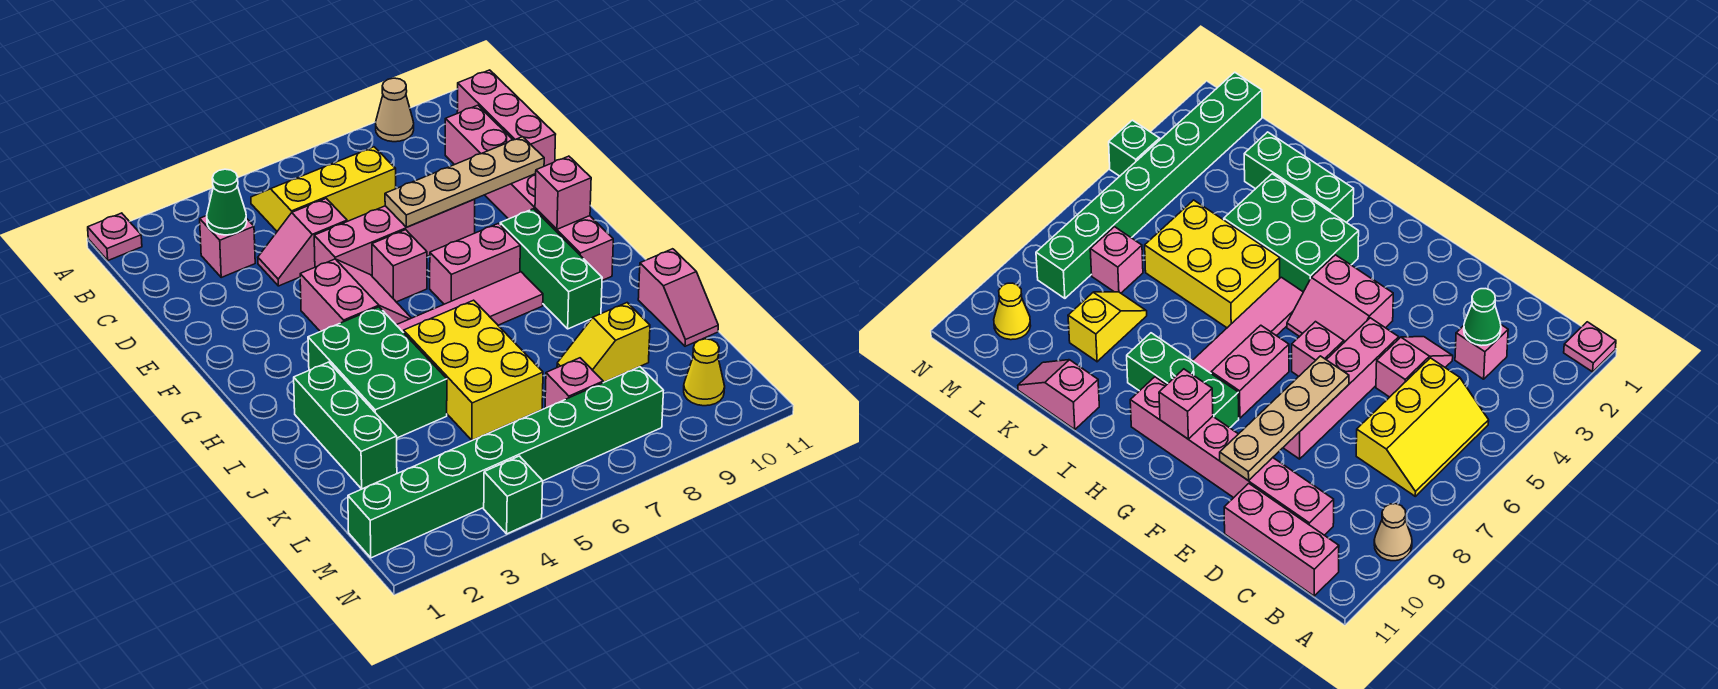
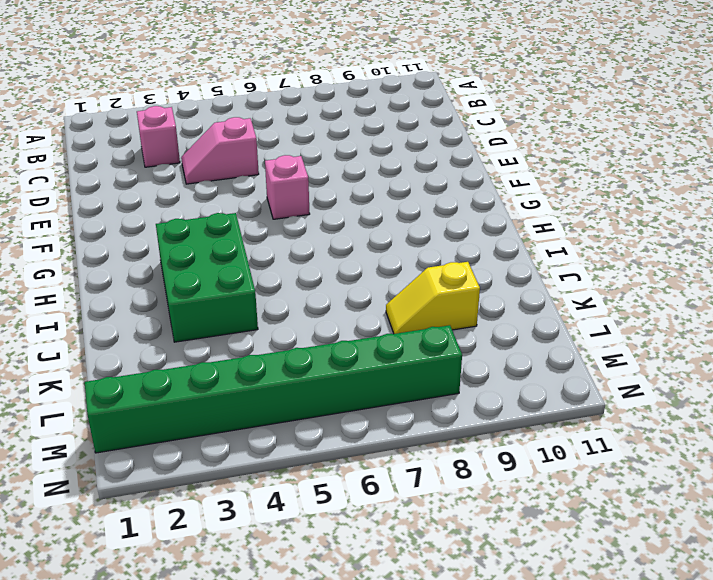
none -> pink plate A1 level 1
none -> tan cone A9 level 1
none -> yellow slope B5:C7 level 1 top C

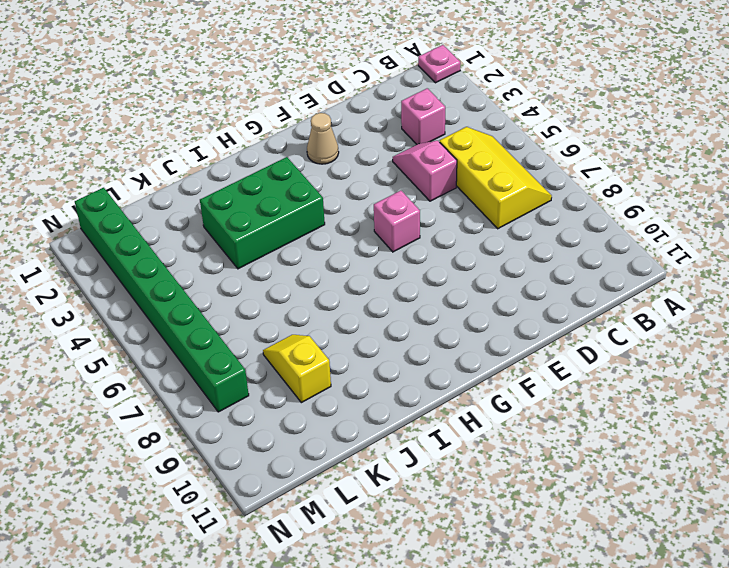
tan cone F2 level 1 -> tan cone A9 level 1
none -> pink brick B11:D11 level 1
none -> pink brick C10:H10 level 1
none -> pink brick E5:E8 level 1

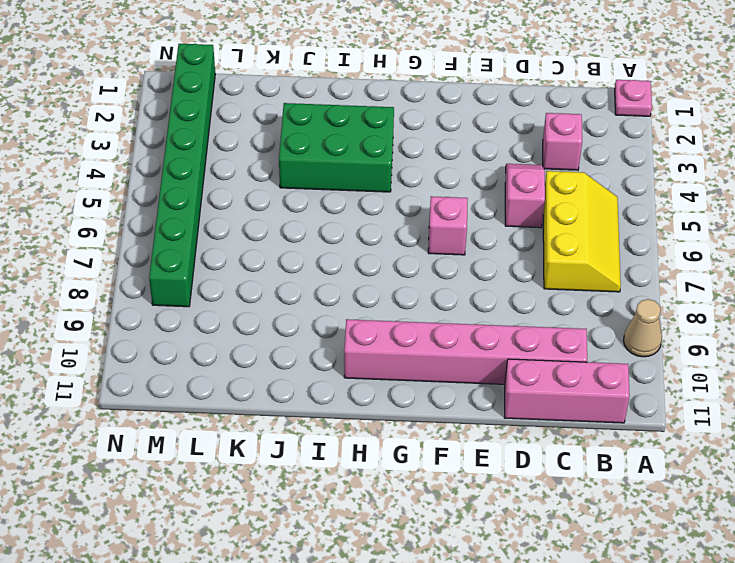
none -> pink brick E5:E8 level 1
none -> pink slope F4:G5 level 1 top 4
none -> pink brick G7:G8 level 1

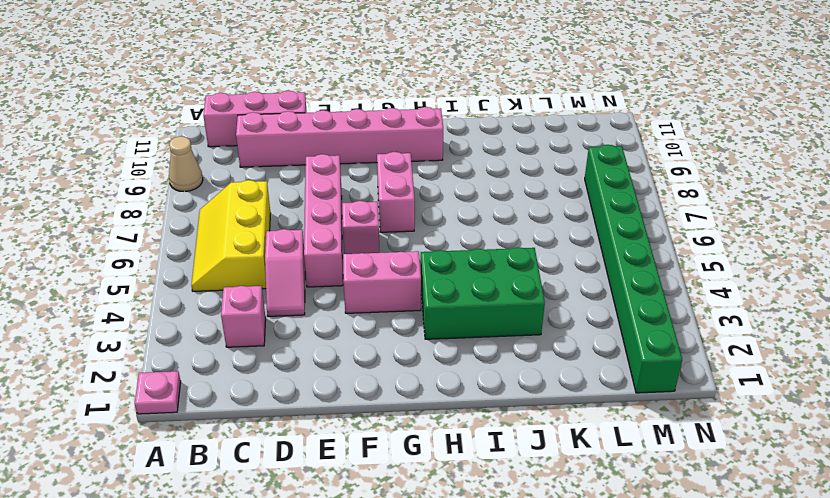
none -> green brick G9:I9 level 1
none -> pink tile H5:H8 level 1
none -> green brick I2:K2 level 1

